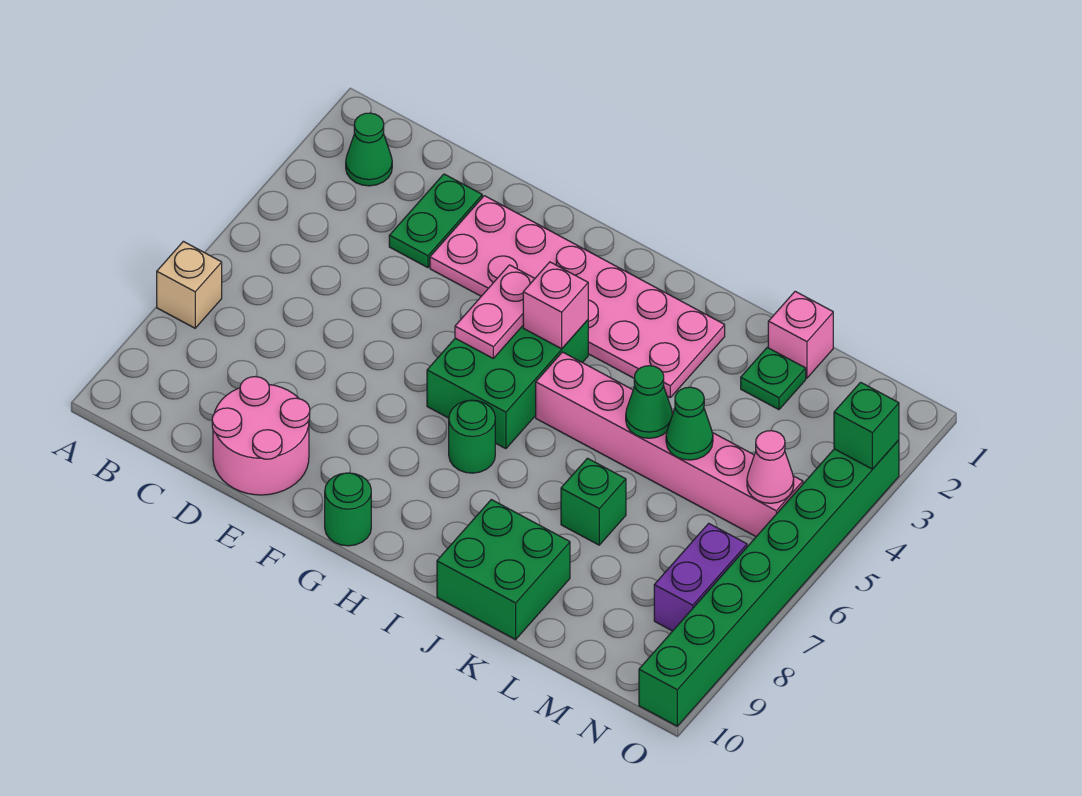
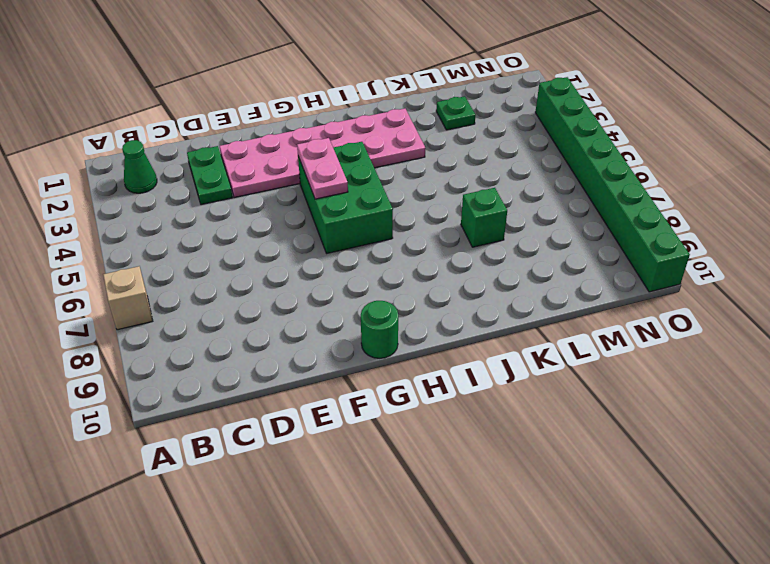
none -> pink round brick D9:E10 level 1
none -> green round brick H7 level 1
none -> pink brick I5:N5 level 1

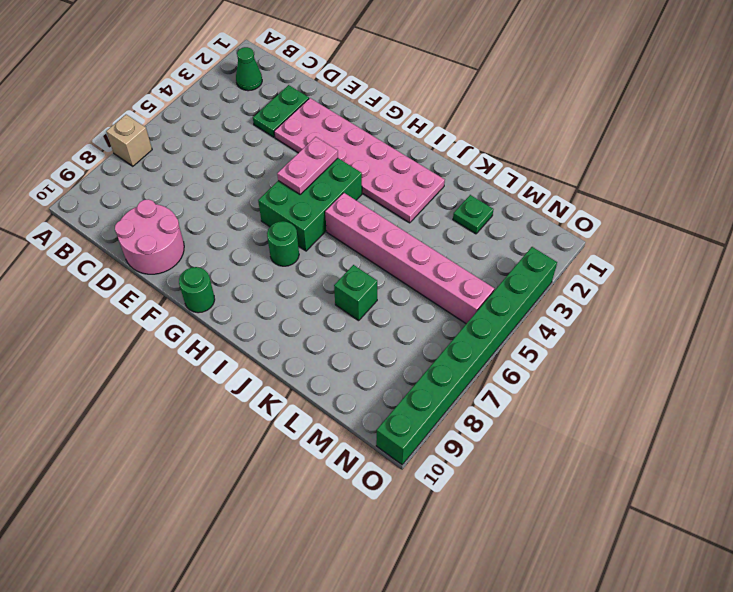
none -> green brick J9:K10 level 1
none -> pink brick L1 level 1
none -> purple brick N7:N8 level 1

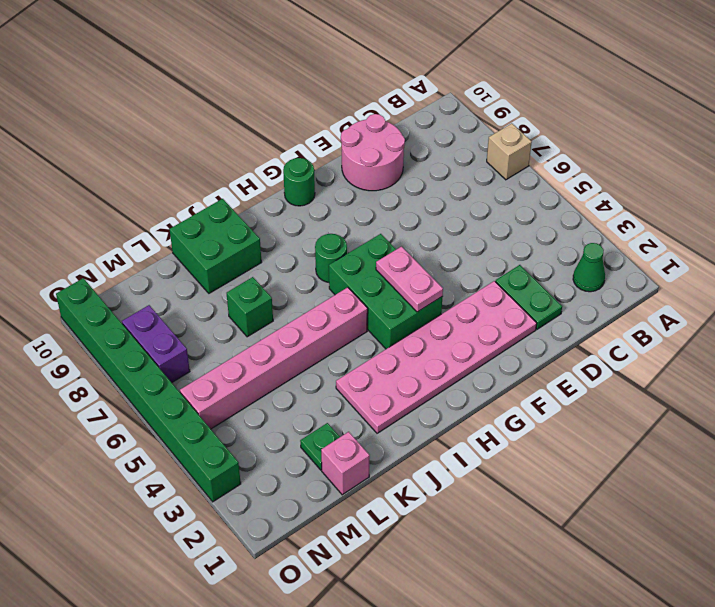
none -> pink brick H4 level 2
none -> green cone K5 level 2
none -> green cone L5 level 2

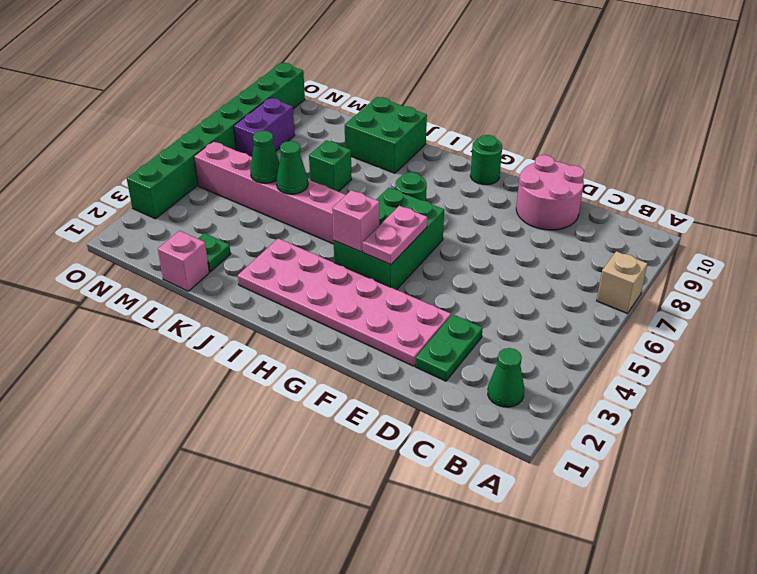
none -> pink cone N5 level 2
none -> green brick O3 level 2

